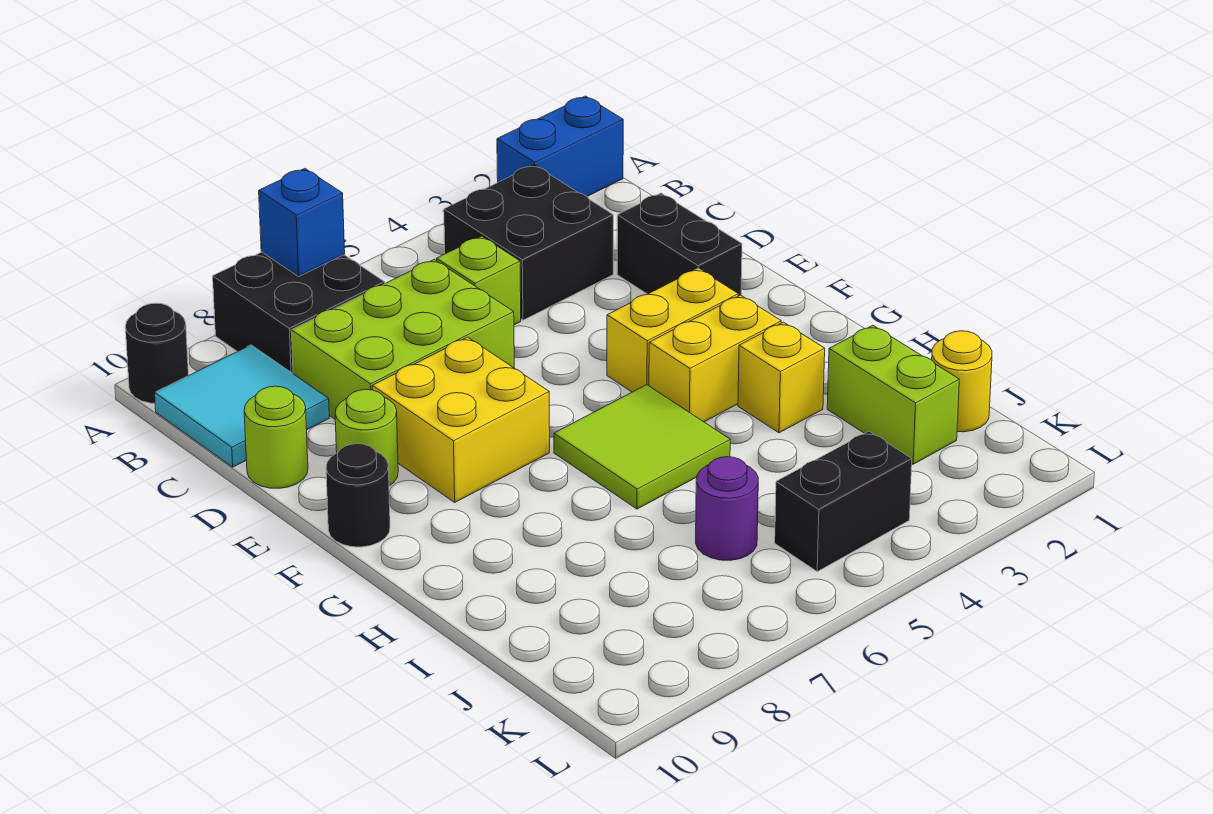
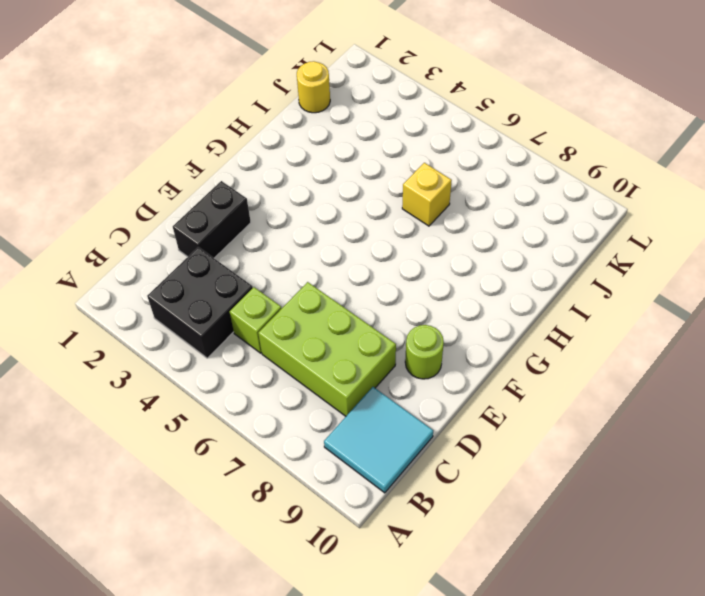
yellow brick I6 level 1 -> yellow brick H3 level 1
none -> blue brick A1:A2 level 1
none -> black brick A7:B8 level 1
none -> black round brick A10 level 1

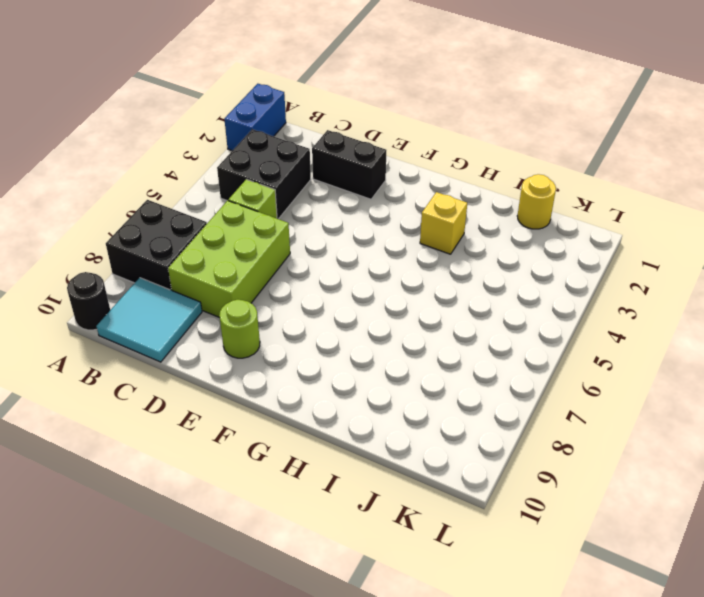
none -> lime round brick D10 level 1
none -> yellow brick E7:F8 level 1
none -> yellow brick F3:F4 level 1

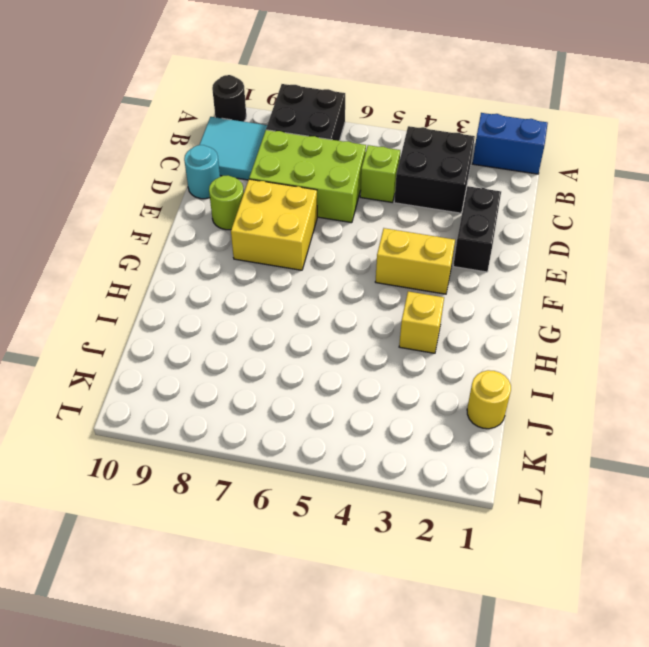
cyan round brick D10 level 1 -> lime round brick D10 level 1
none -> black round brick F10 level 1
none -> yellow brick G3:G4 level 1
none -> lime tile G5:H6 level 1

